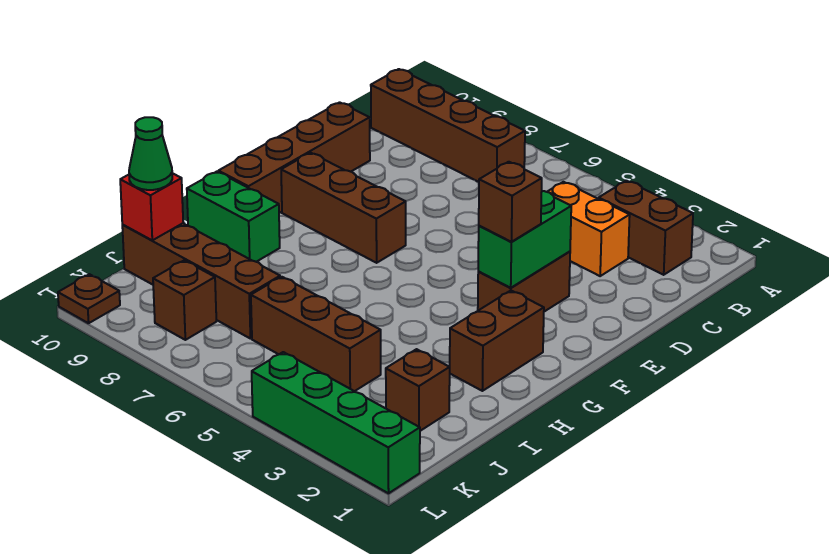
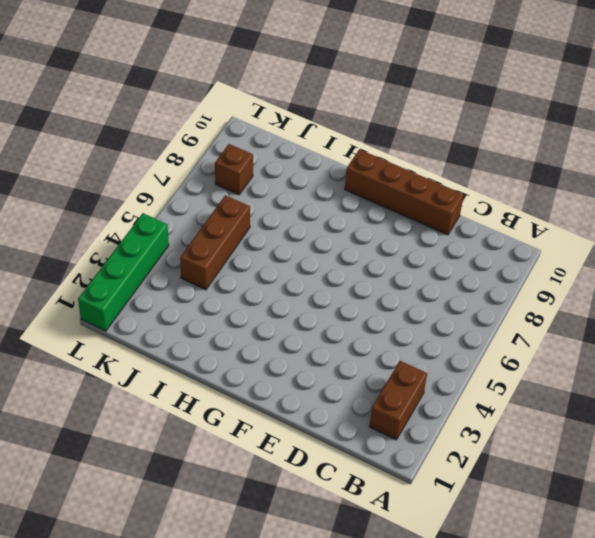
none -> brown brick B7:B10 level 1
none -> orange brick C3:C4 level 1
none -> brown brick E3:F3 level 1

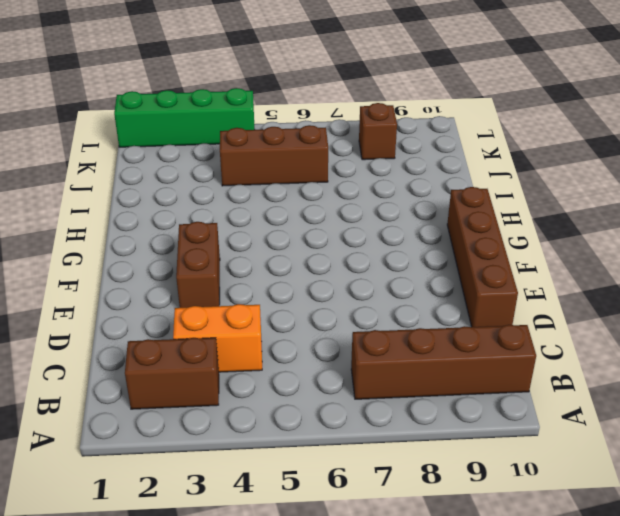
none -> brown brick F7:F9 level 1
none -> brown brick G2:H2 level 1
none -> green brick H9:H10 level 1

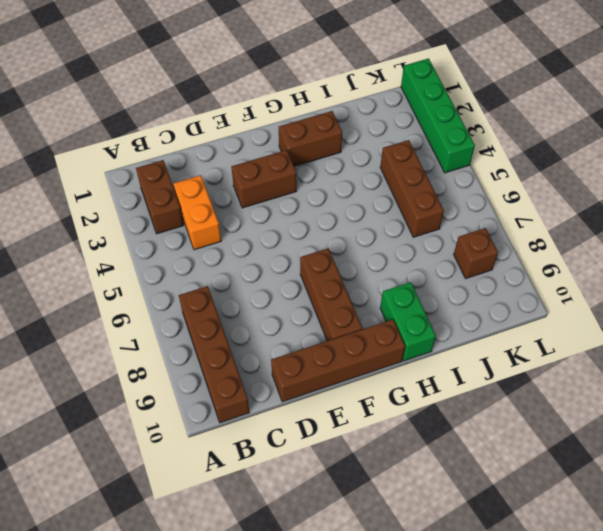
none -> brown brick J2 level 1
none -> brown brick J7:J10 level 1
none -> brown plate L10 level 1

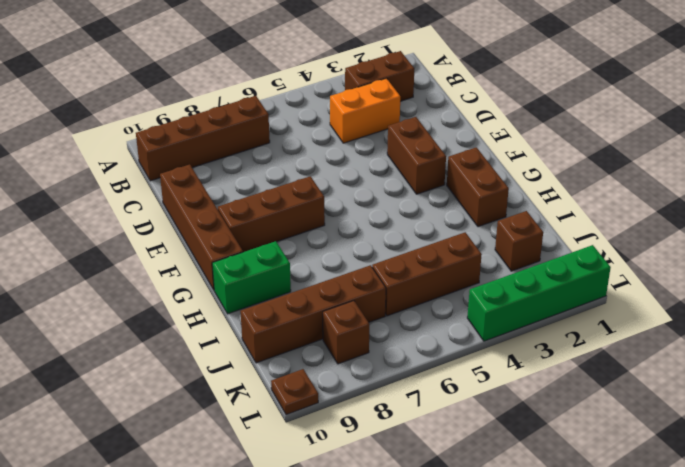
none -> green brick E3:F3 level 2
none -> red brick J10 level 2
none -> brown brick F3 level 3

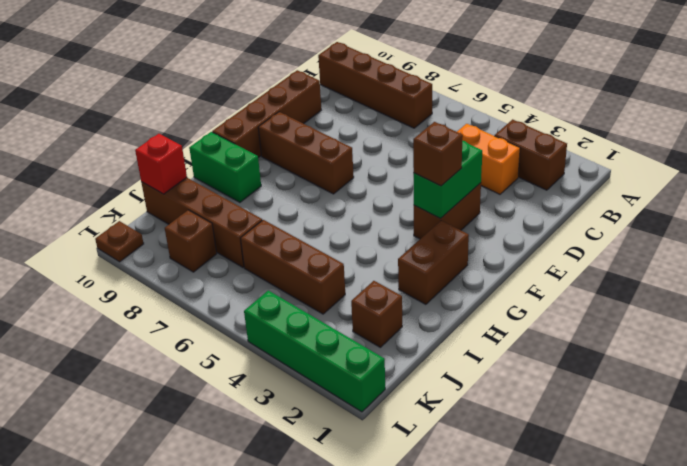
none -> green cone J10 level 3

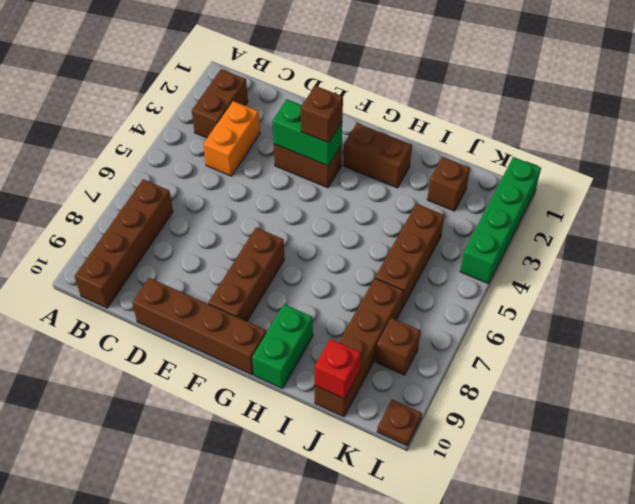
none -> green cone J10 level 3

